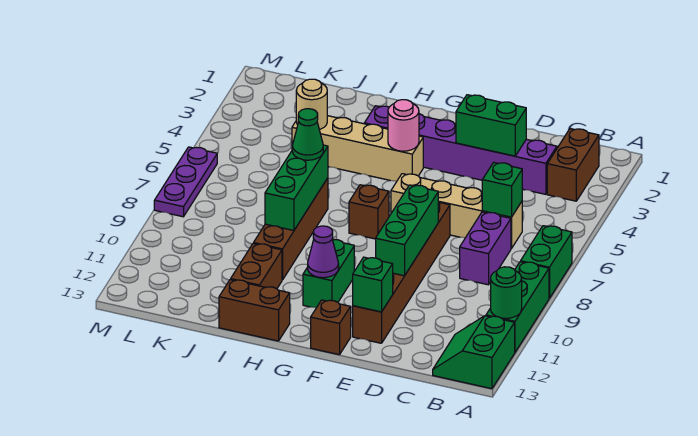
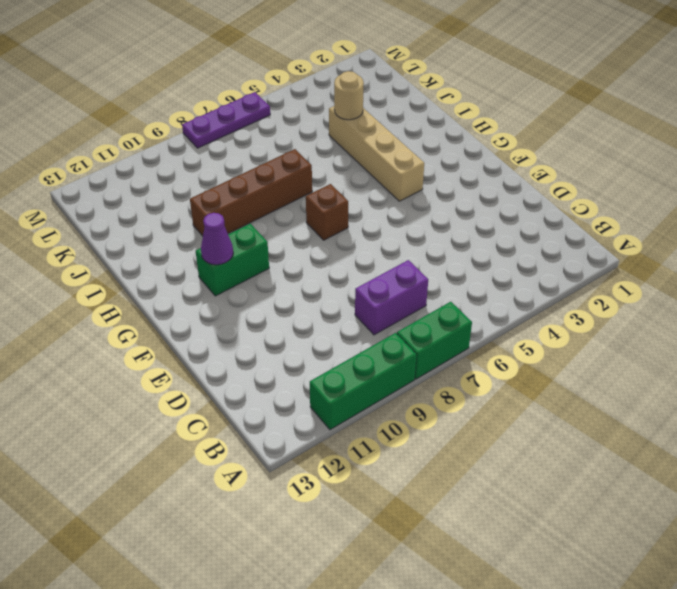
none -> green slope A12:B13 level 1 top A
none -> brown brick B2:B3 level 1
none -> purple brick C3:H3 level 1

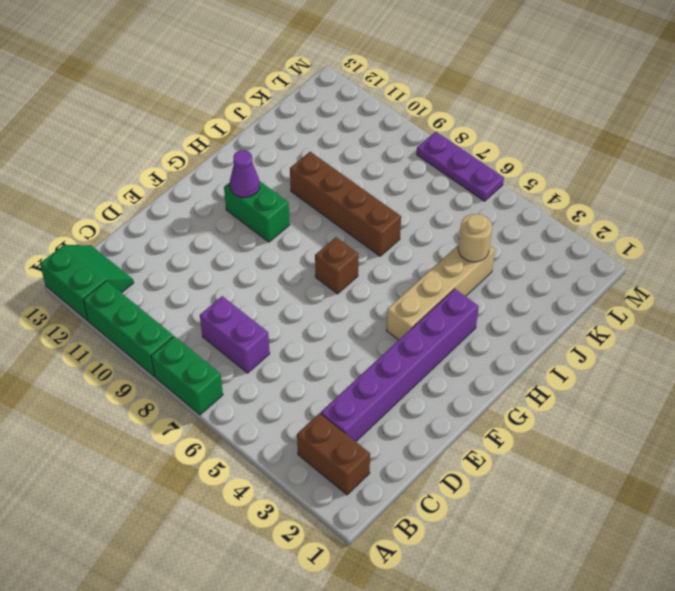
none -> tan brick C6:F6 level 1
none -> brown brick E7:E12 level 1
none -> brown brick F13 level 1

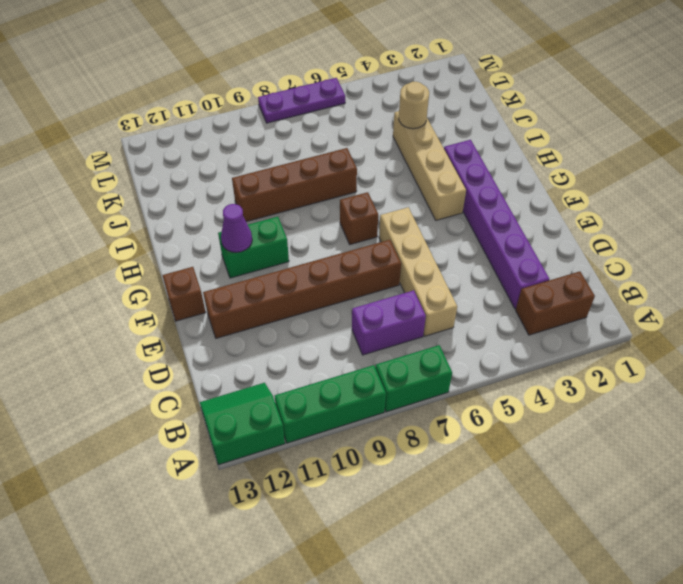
none -> brown brick H13:I13 level 1
none -> brown brick I11:I12 level 1
none -> green round brick A11 level 2

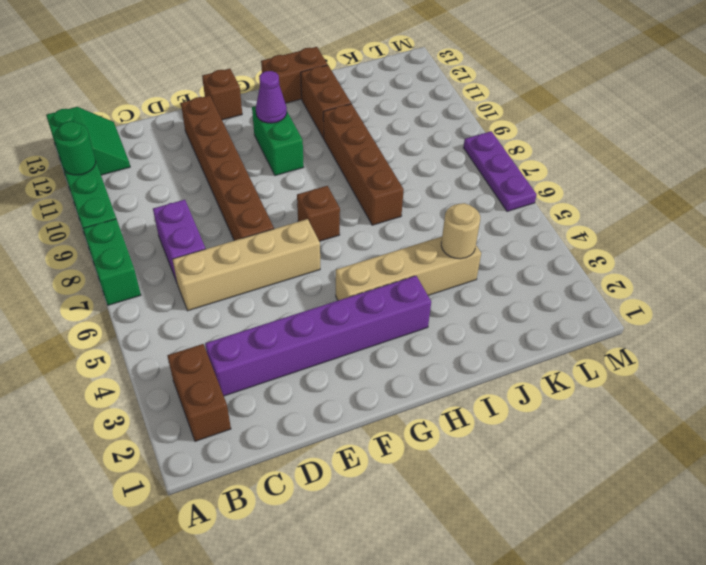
none -> green brick C6 level 2
none -> green brick D3:E3 level 2
none -> green brick E8:E10 level 2

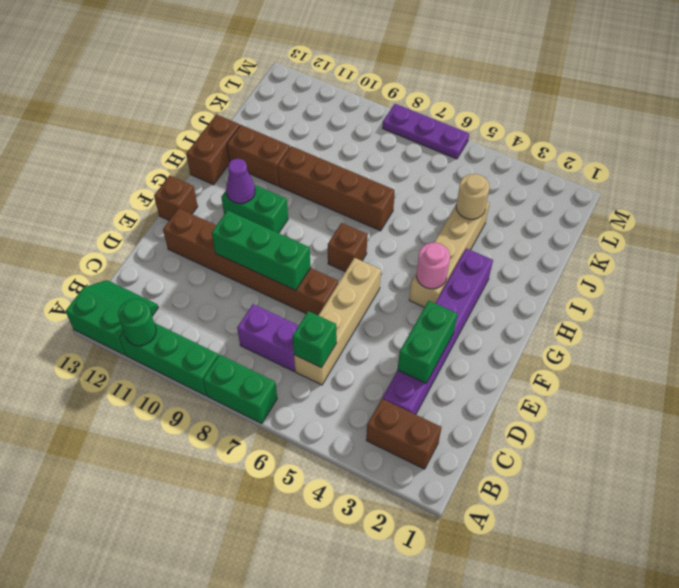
none -> green brick E12 level 2
none -> green brick I7:I9 level 2
none -> green cone I7 level 3

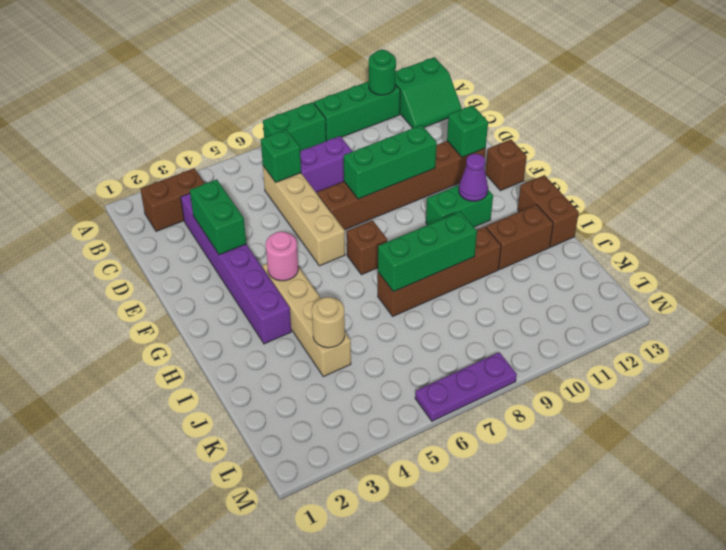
none -> green cone I7 level 3

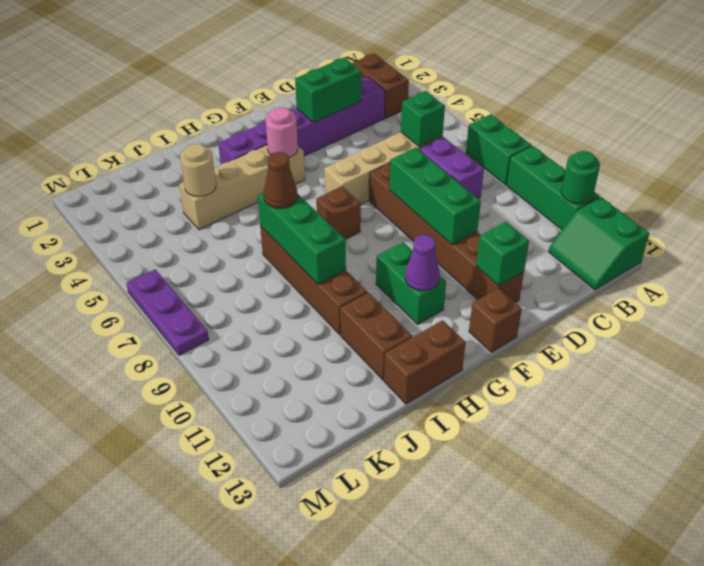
brown cone I7 level 3 -> green cone I7 level 3

